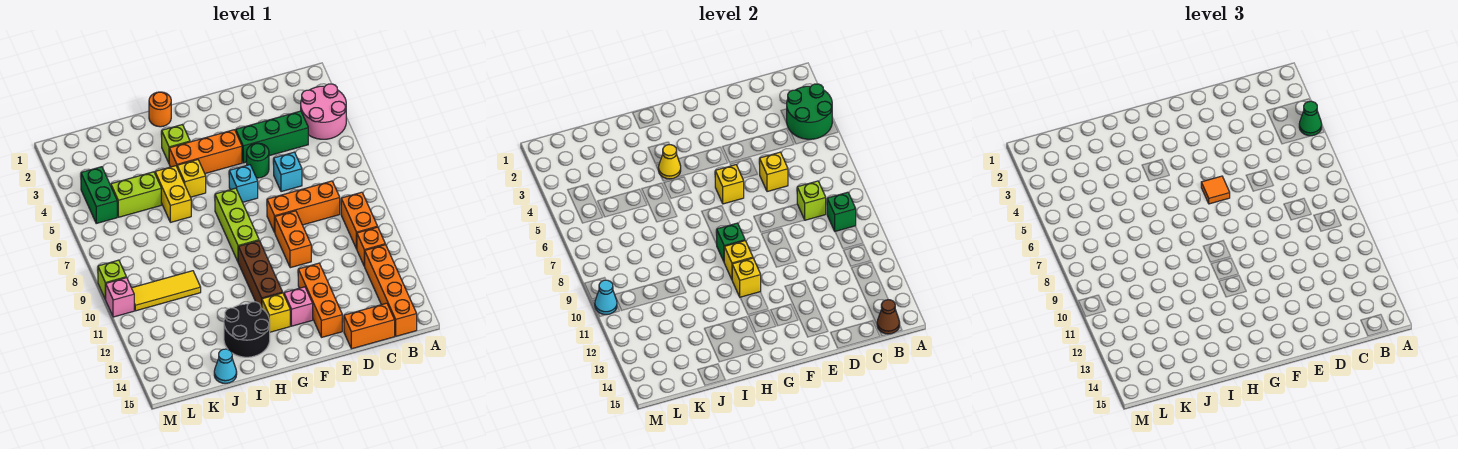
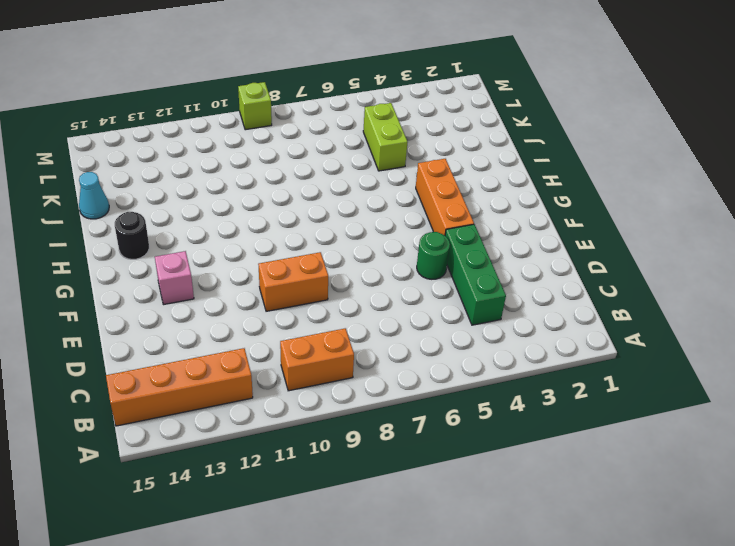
black round brick H14 level 1 -> black round brick H13:I14 level 1
none -> pink round brick A3:B4 level 1
none -> orange brick B11 level 1
none -> orange brick C8:E8 level 1
none -> orange brick C15:D15 level 1

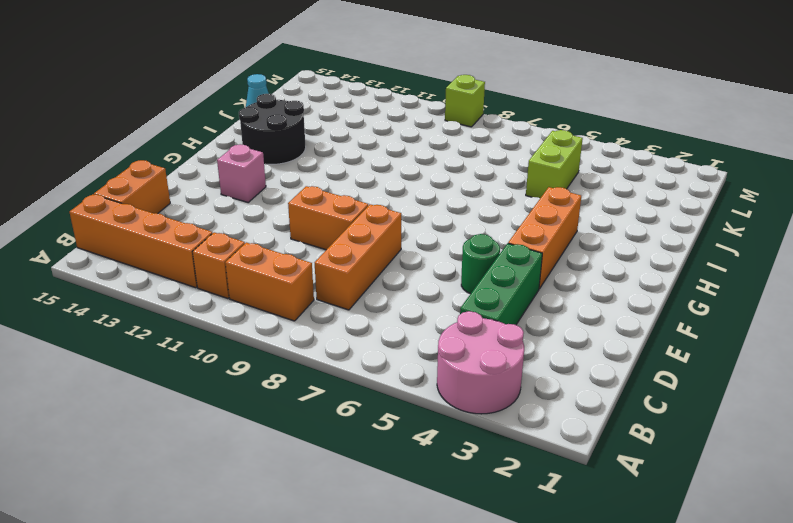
none -> cyan brick D6 level 1
none -> orange brick E12:E14 level 1
none -> cyan brick F6 level 1
none -> lime brick G7:G9 level 1

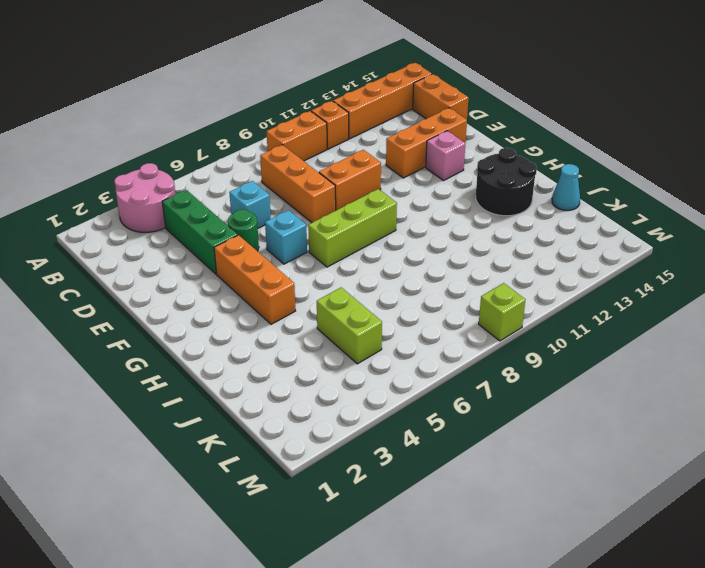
none -> brown brick G10:G12 level 1
none -> yellow brick G13 level 1
none -> orange round brick H1 level 1
none -> lime brick H3 level 1

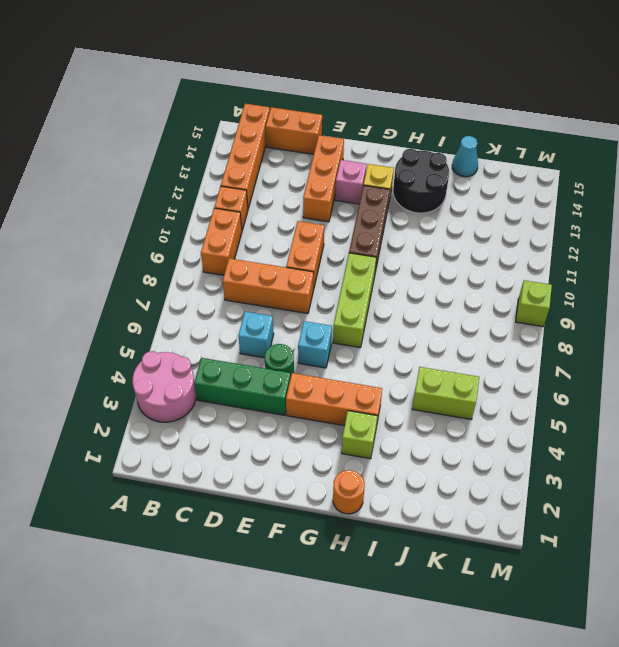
none -> yellow brick H5 level 1
none -> yellow brick I5:I6 level 1
none -> yellow tile J10:L10 level 1
none -> green brick L4:L5 level 1

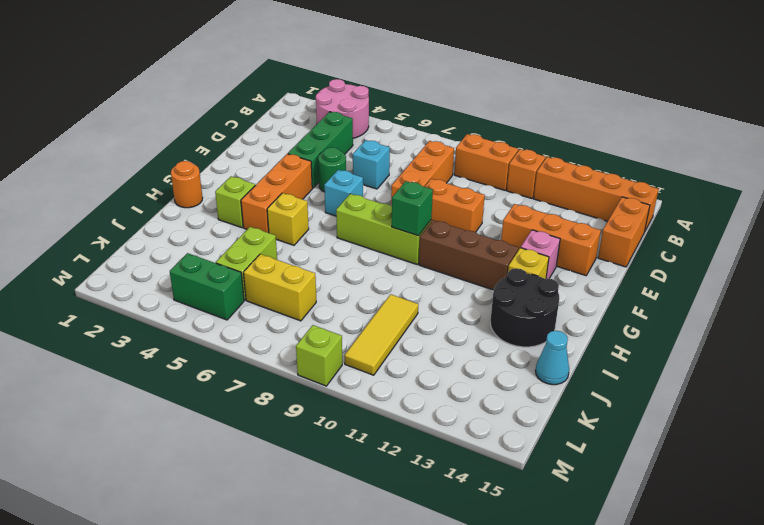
yellow brick K6:K7 level 1 -> yellow brick I5:I6 level 1
none -> pink brick M10 level 1
none -> green round brick A3:B4 level 2
none -> green brick B9 level 2
none -> brown cone B15 level 2

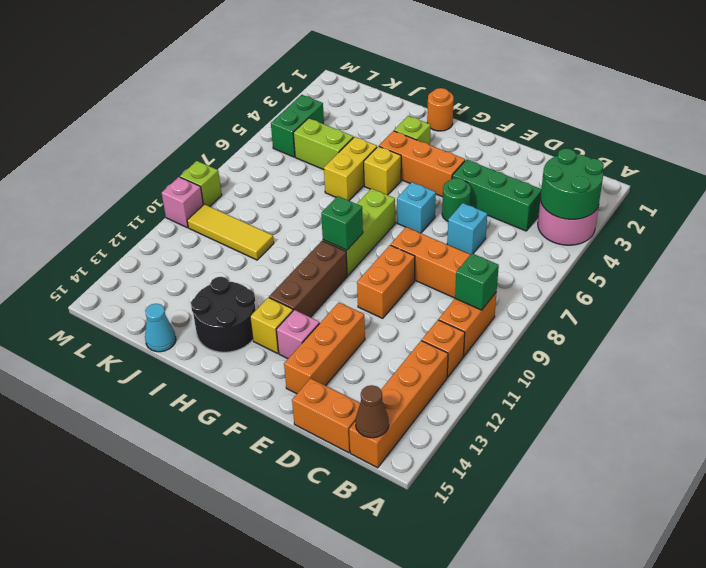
none -> lime brick C8 level 2
none -> yellow brick D6 level 2
none -> yellow brick F6 level 2
none -> yellow brick G10 level 2

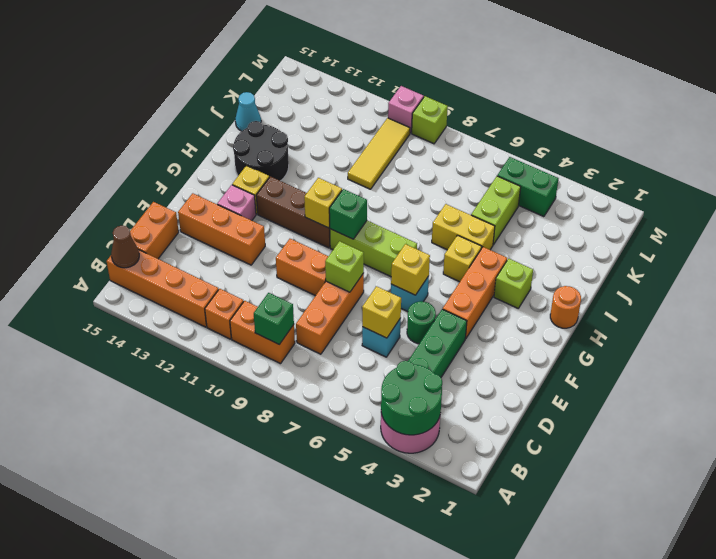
lime brick E8 level 2 -> lime brick C8 level 2
none -> yellow brick G11 level 2
none -> yellow cone H4 level 2
none -> cyan cone M10 level 2
none -> green cone A4 level 3

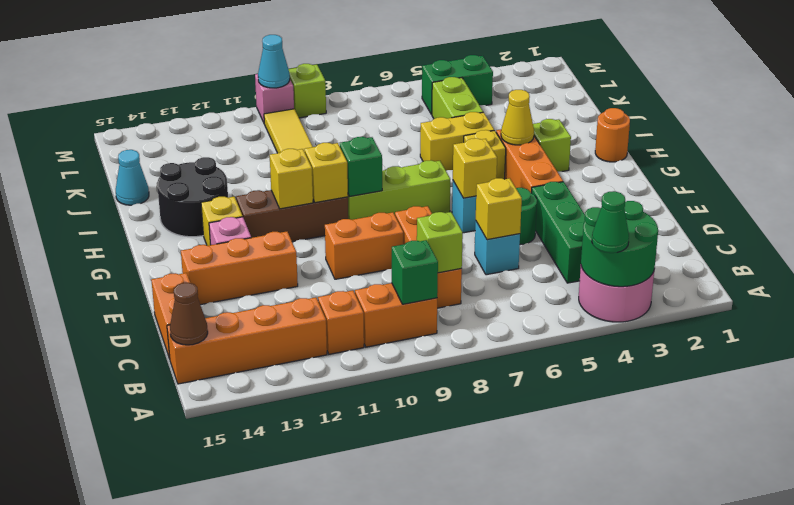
none -> orange tile F6 level 3

